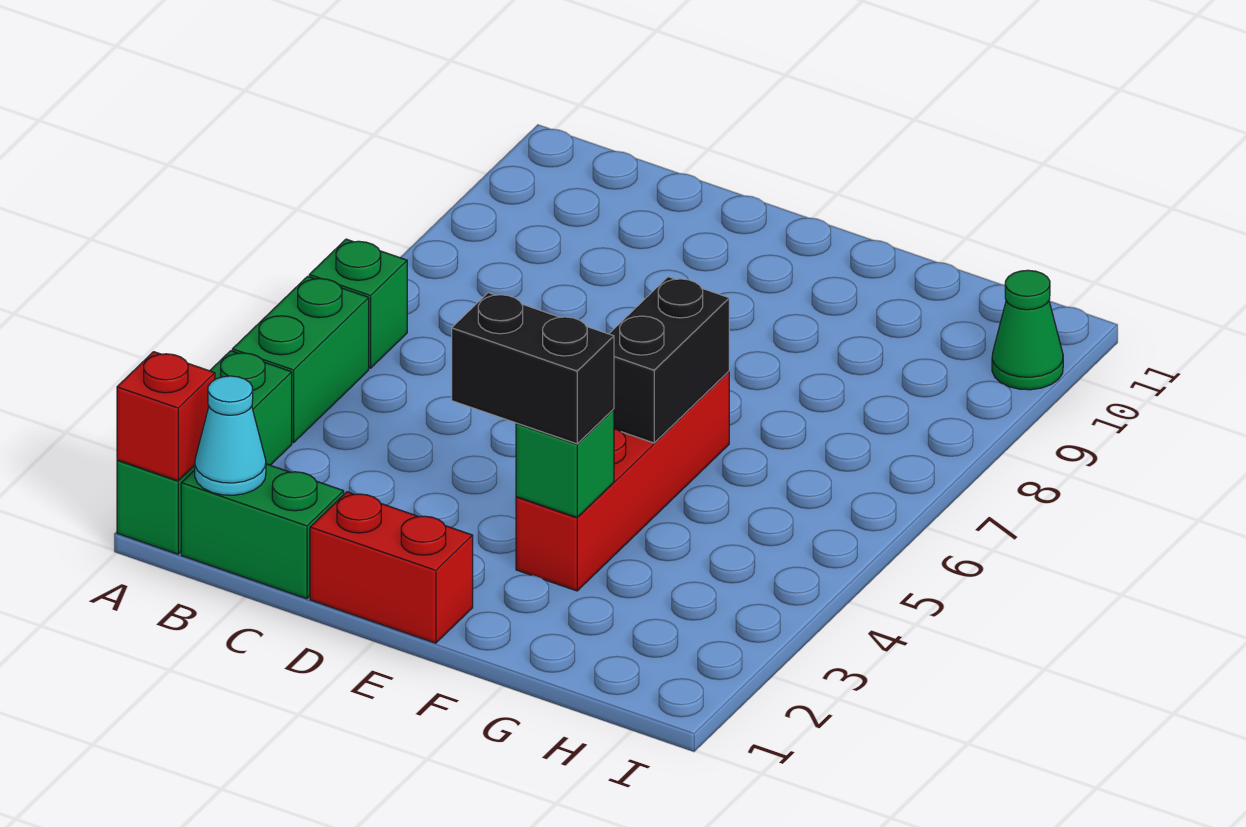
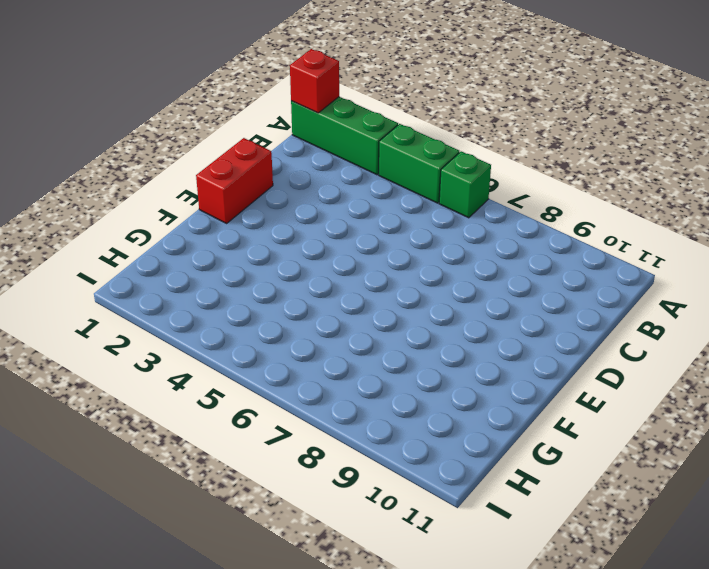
none -> green brick B1:C1 level 1
none -> red brick F3:F6 level 1
none -> green cone I10 level 1

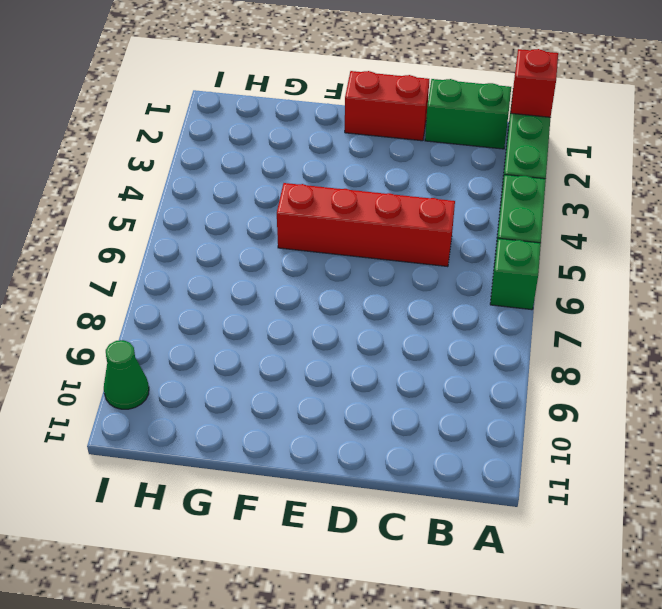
red brick C5:F5 level 1 -> red brick F3:F6 level 1
none -> cyan cone B1 level 2
none -> green brick F3 level 2
none -> black brick F5:F6 level 2

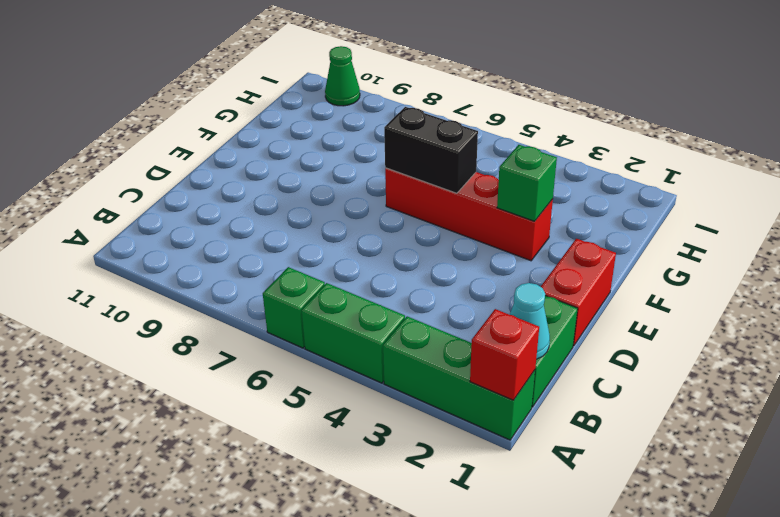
none -> black brick E3:F3 level 3

